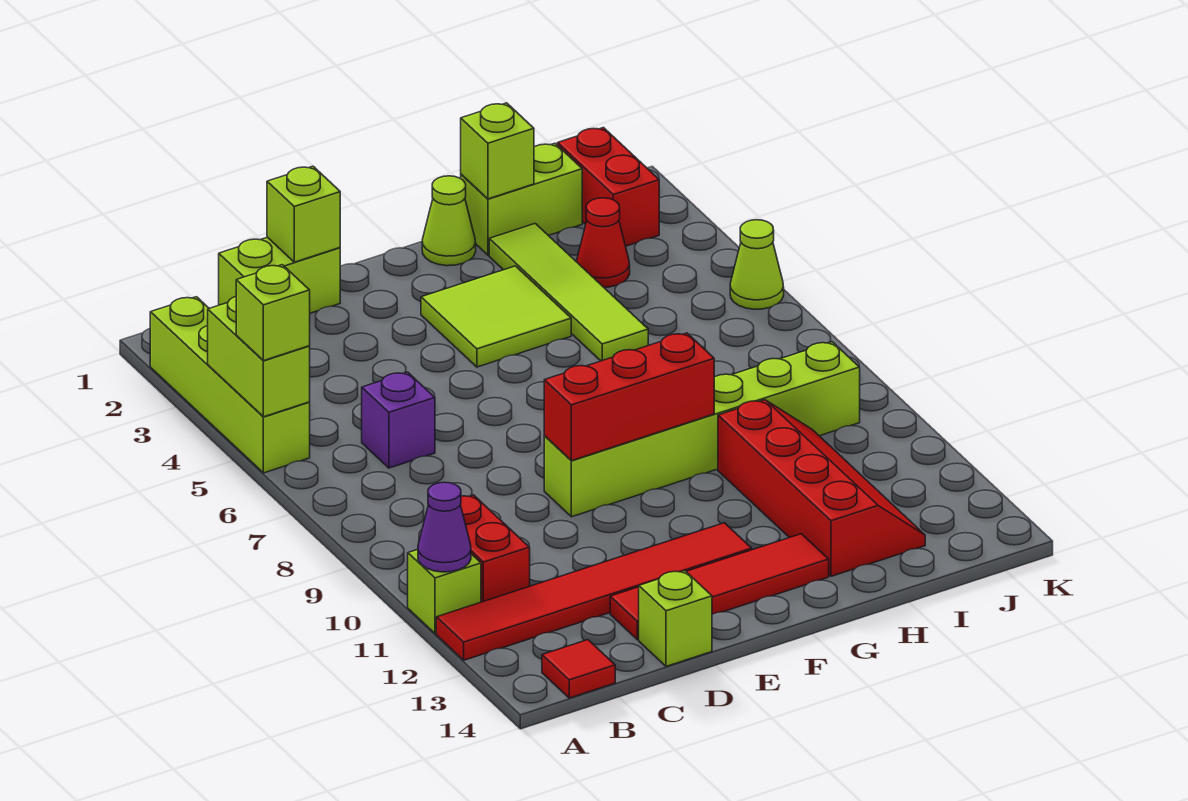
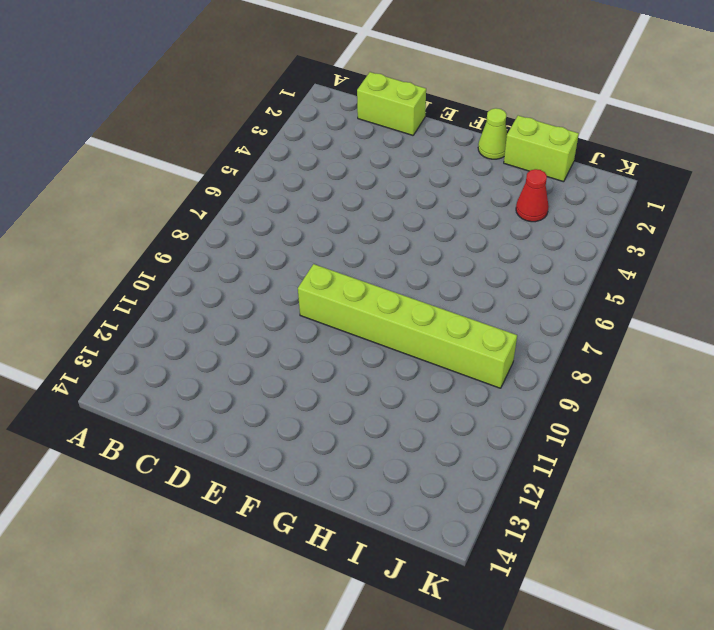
none -> lime brick A2:A5 level 1
none -> lime brick A11 level 1
none -> red tile A12:F12 level 1

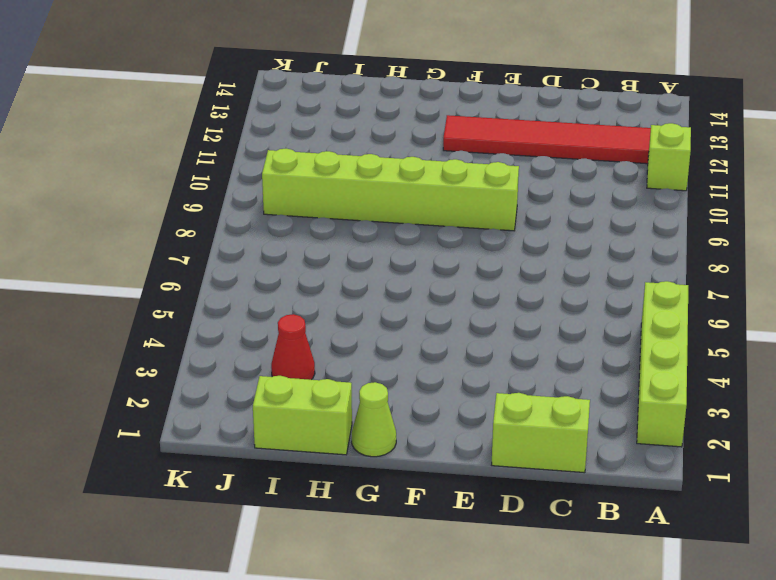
none -> red brick B10:B11 level 1
none -> red tile B14 level 1
none -> purple brick C6 level 1

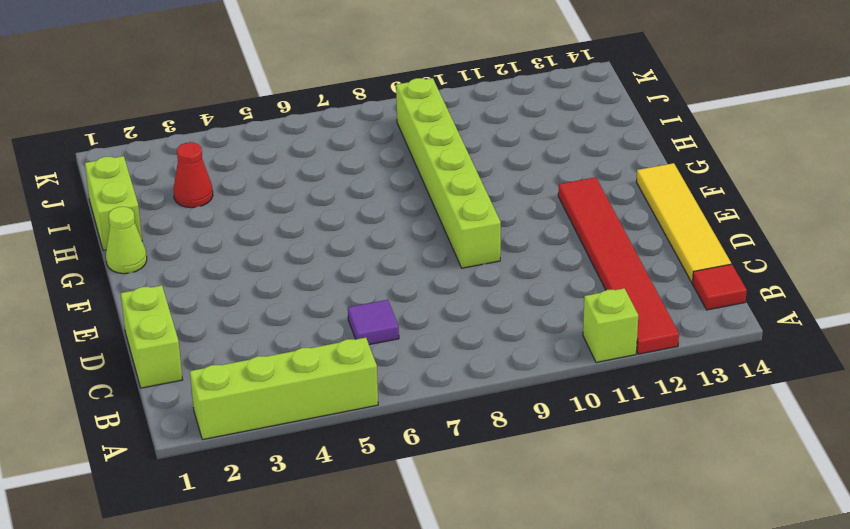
purple tile C6 level 1 -> purple brick C6 level 1
yellow tile C14:F14 level 1 -> lime brick D14 level 1
none -> red brick B10:B11 level 1
none -> red tile D13:G13 level 1
none -> lime tile F3:G4 level 1

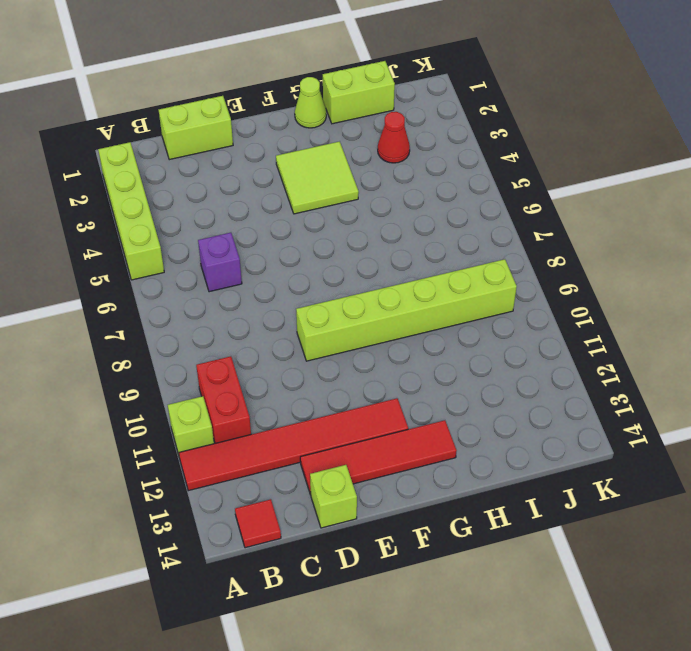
none -> lime tile H2:H5 level 1
none -> red slope H10:I13 level 1 top H
none -> red brick J1:J2 level 1

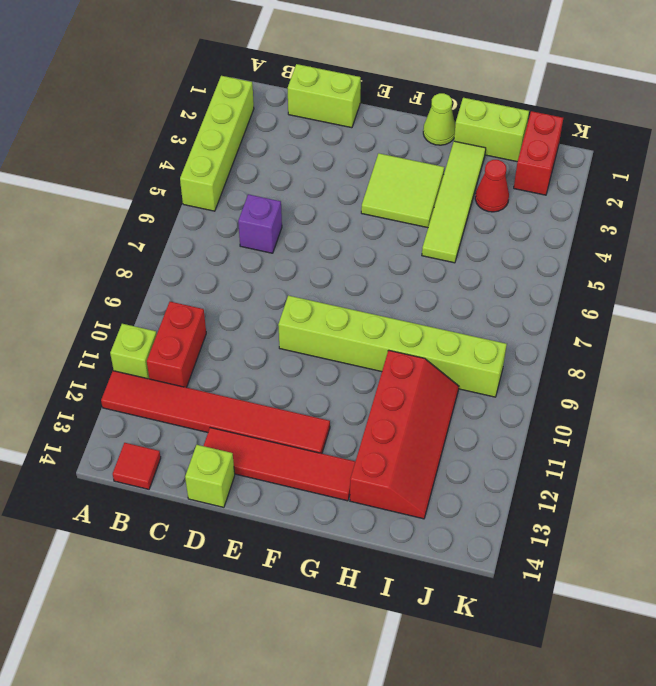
none -> lime cone K5 level 1
none -> lime brick A4:A5 level 2
none -> purple cone A11 level 2

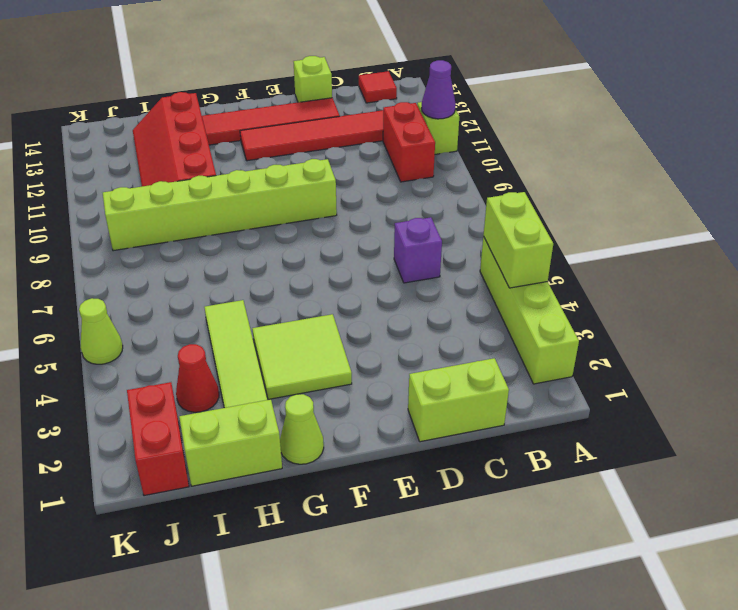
none -> lime brick D1 level 2
none -> red brick E9:G9 level 2
none -> lime brick H1 level 2

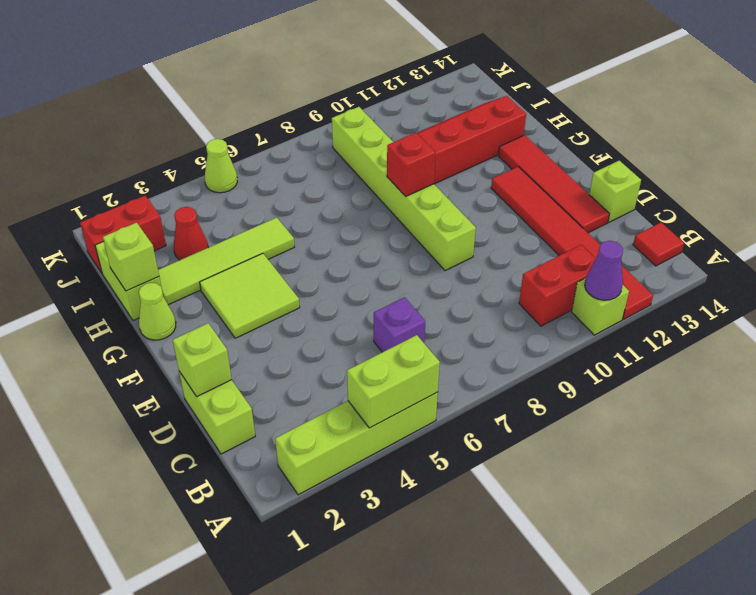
red brick G9 level 2 -> red brick E9:G9 level 2
none -> lime brick A5 level 3

